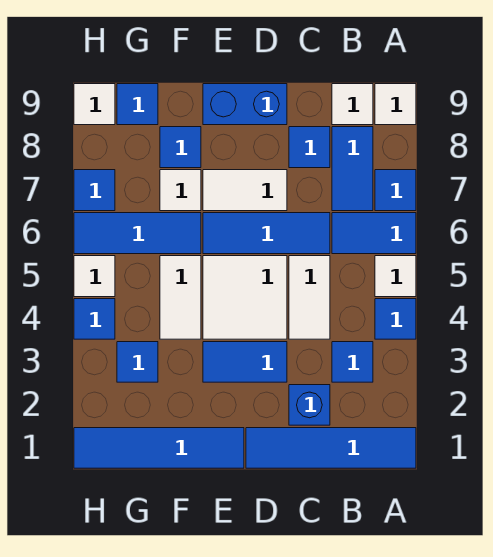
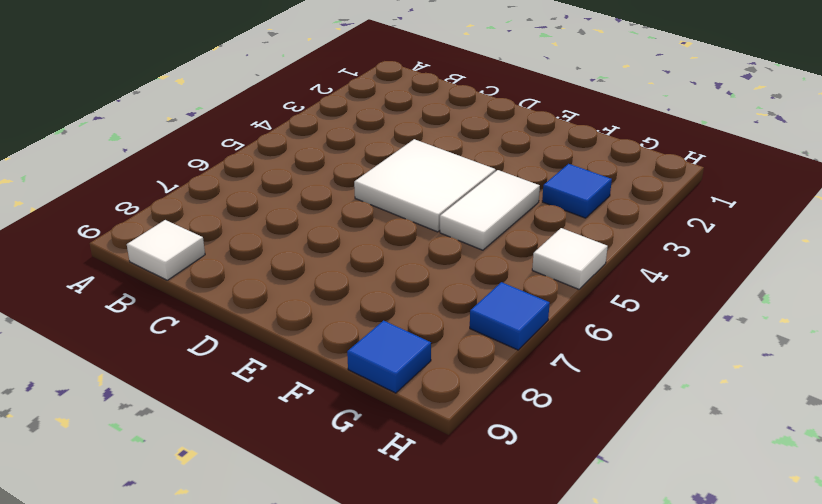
none -> blue tile A1:D1 level 1
none -> blue tile A4 level 1
none -> white tile A5 level 1

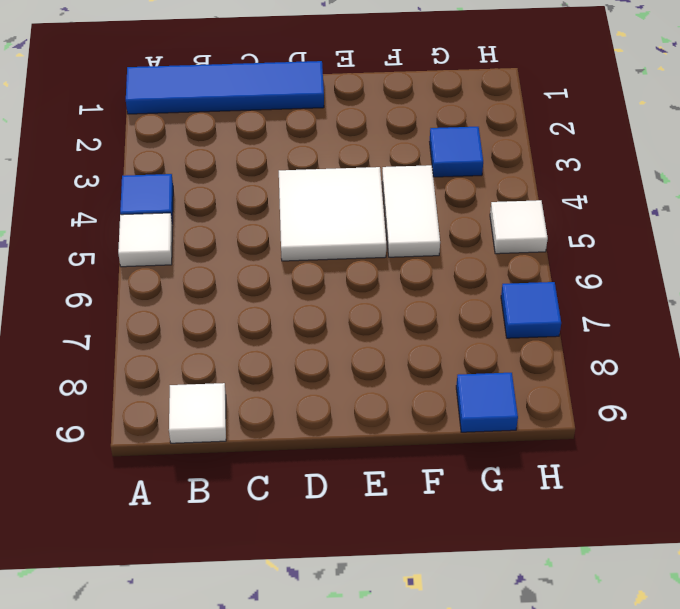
none -> blue tile A6:B6 level 1
none -> blue tile A7 level 1
none -> white tile A9 level 1

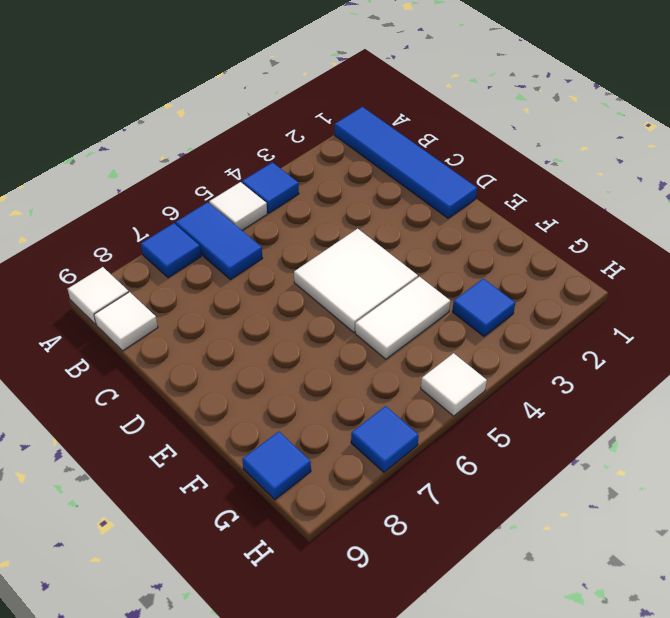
none -> blue tile B3 level 1
none -> blue tile B7:B8 level 1
none -> blue brick C2 level 1

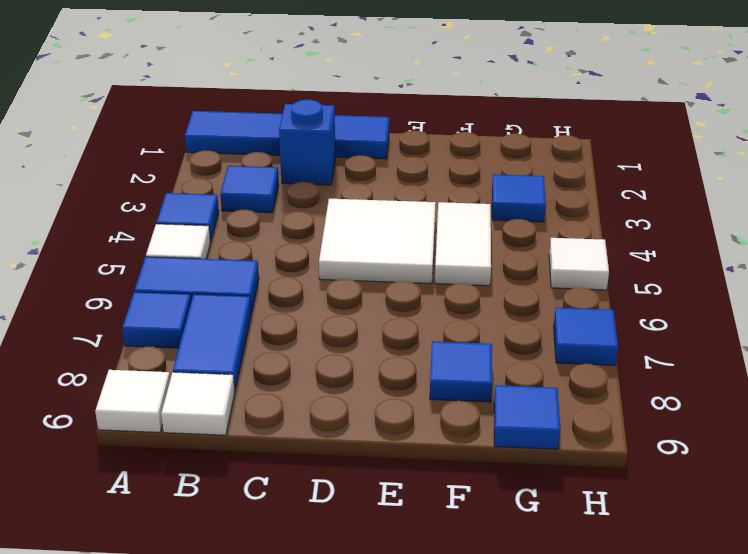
none -> white tile C4:C5 level 1
none -> blue tile C6:E6 level 1
none -> blue tile C8 level 1

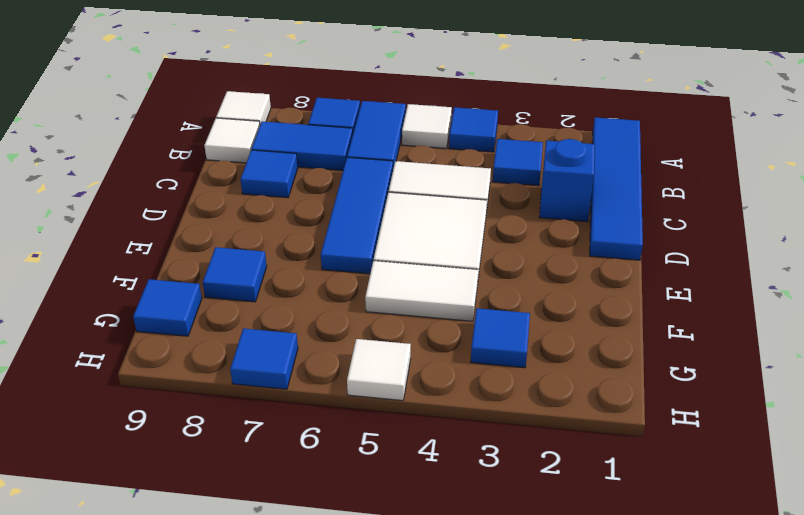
none -> blue tile D3:E3 level 1
none -> white tile D7:E7 level 1
none -> blue brick D9:E9 level 1

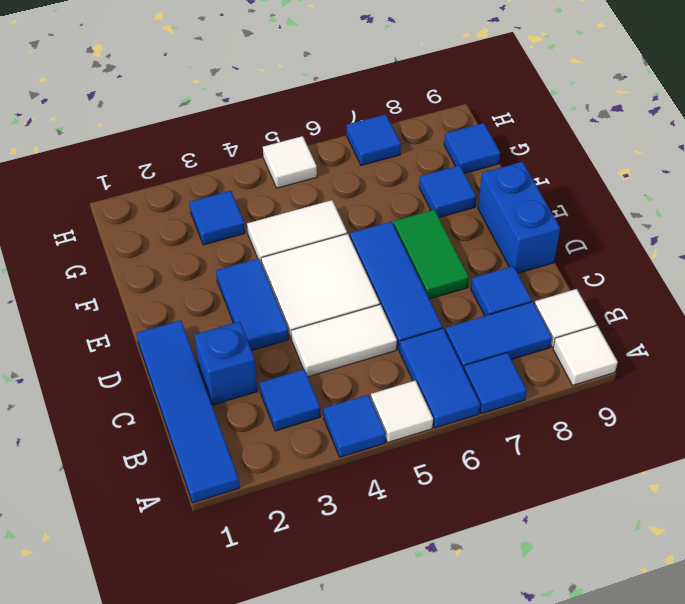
green tile D7:E7 level 1 -> white tile D7:E7 level 1
none -> blue tile E1:H1 level 1
none -> blue tile F6:H6 level 1
none -> white tile F7 level 1

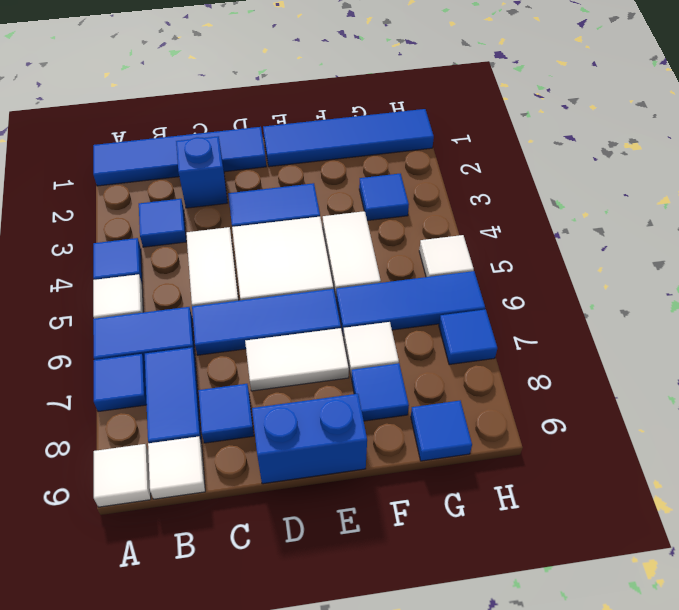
none -> blue tile H4 level 1
none -> white tile H9 level 1

